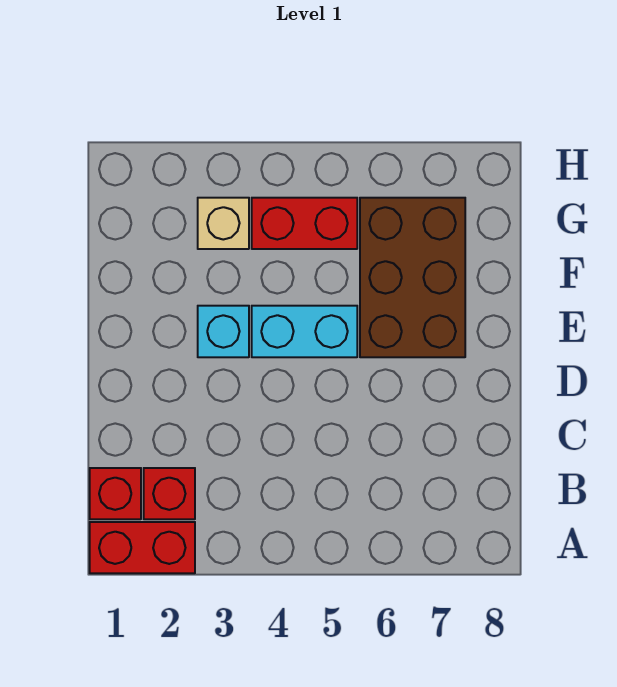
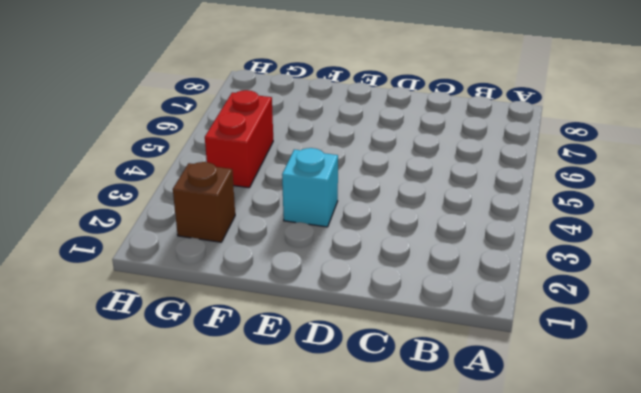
brown brick G2 level 1 -> none
none -> red brick A1:A2 level 1
none -> red brick B1 level 1

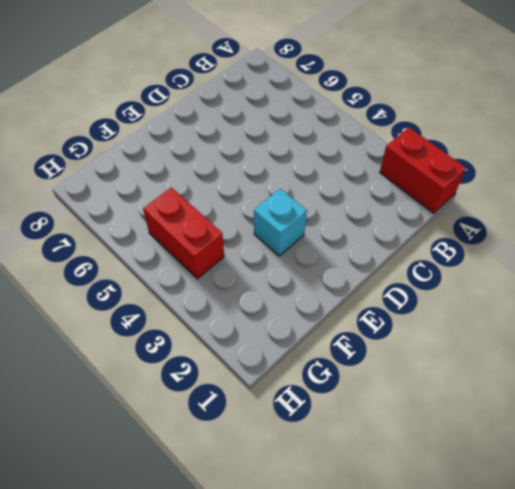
none -> red brick B1 level 1
none -> red brick B2 level 1

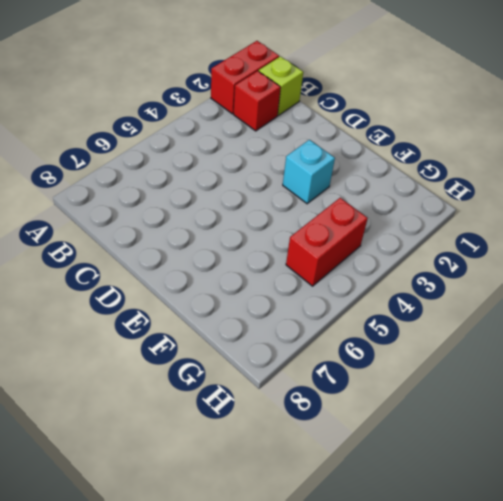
lime brick B1 level 1 -> red brick B1 level 1
none -> cyan brick E4:E5 level 1
none -> brown brick E6:G7 level 1

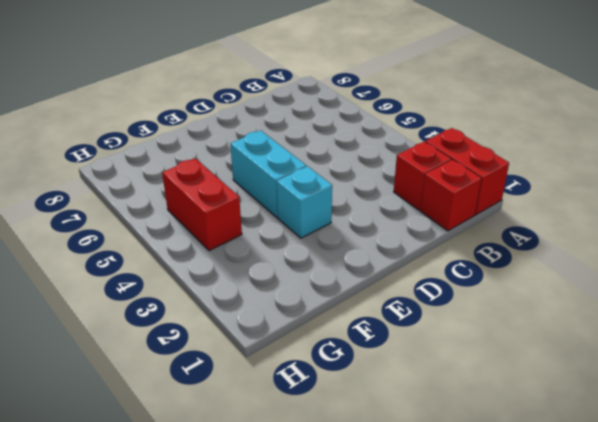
none -> brown brick E6:G7 level 1
none -> tan brick G3 level 1

